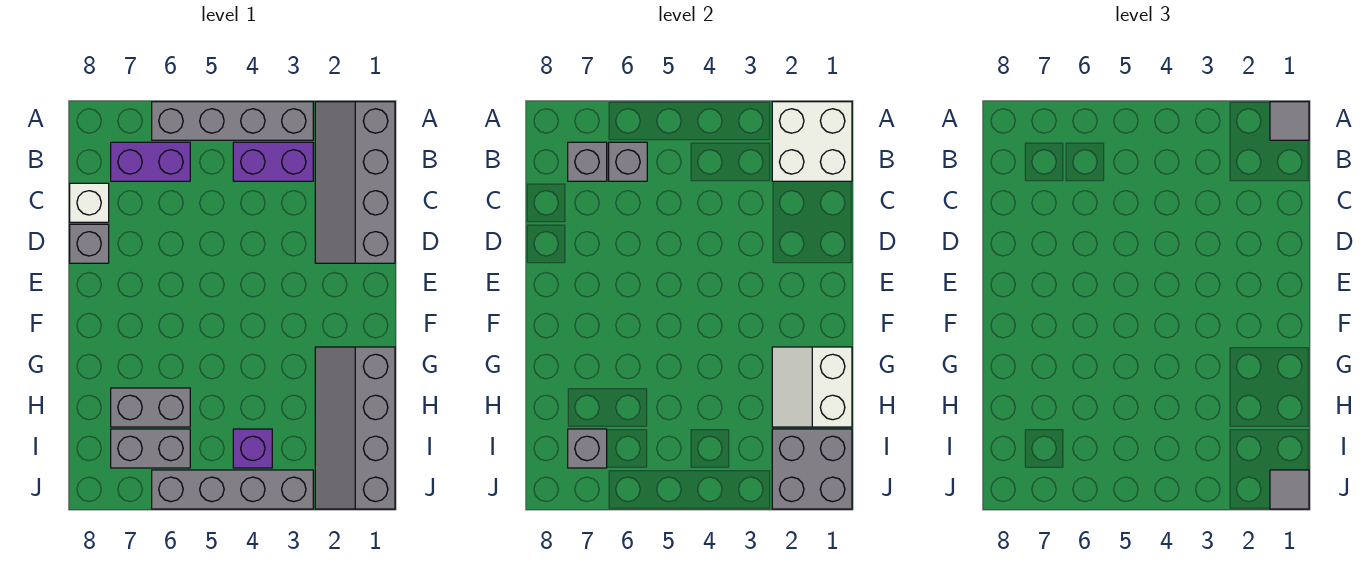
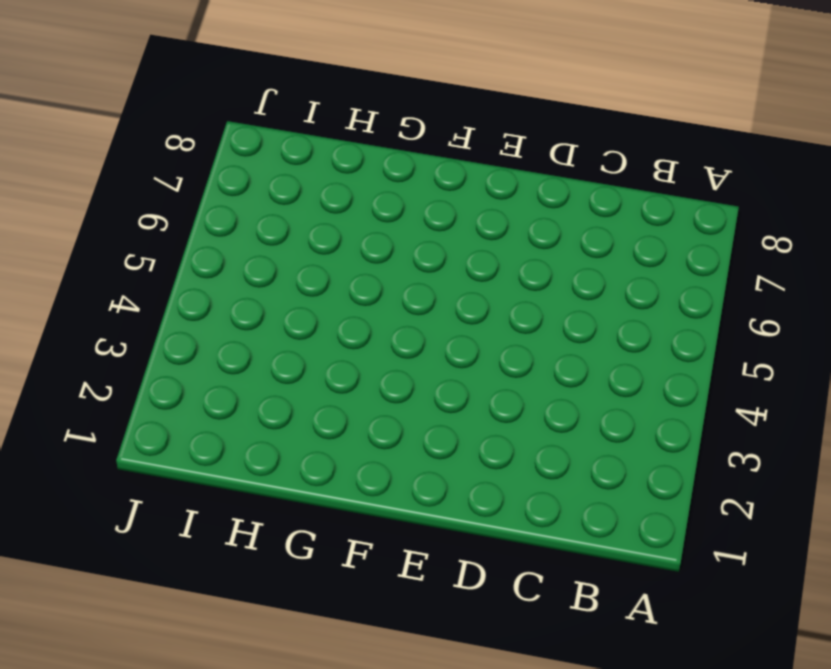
none -> grey slope A1:D2 level 1 top 1
none -> grey brick A3:A6 level 1
none -> purple brick B3:B4 level 1

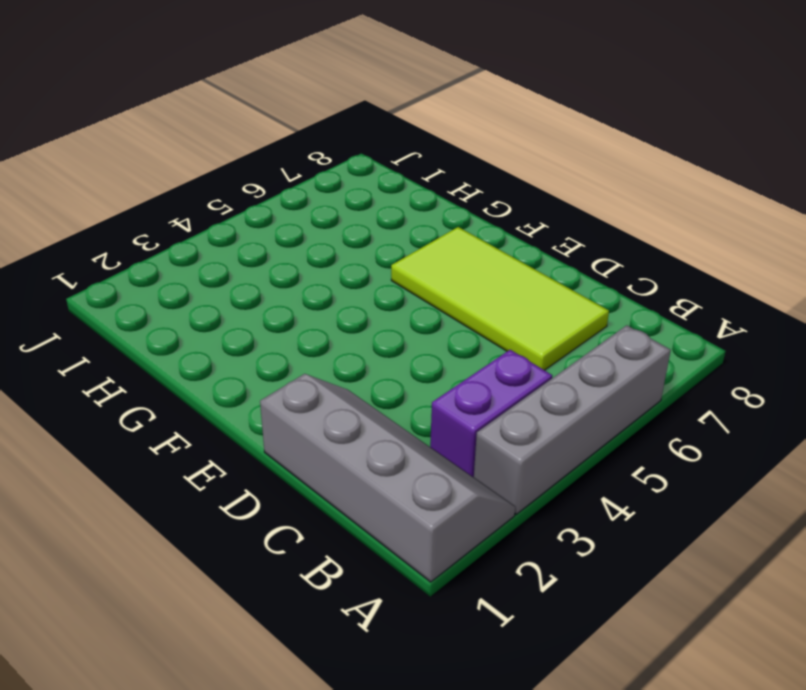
lime tile C6:F7 level 1 -> none
none -> purple brick B6:B7 level 1
none -> white brick C8 level 1
none -> grey brick D8 level 1

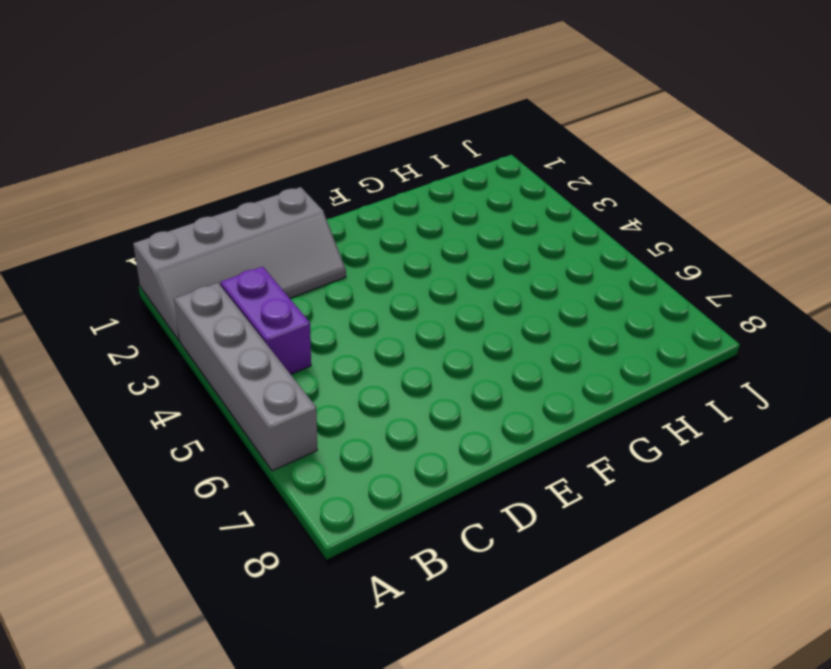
none -> purple brick B6:B7 level 1
none -> white brick C8 level 1
none -> grey brick D8 level 1

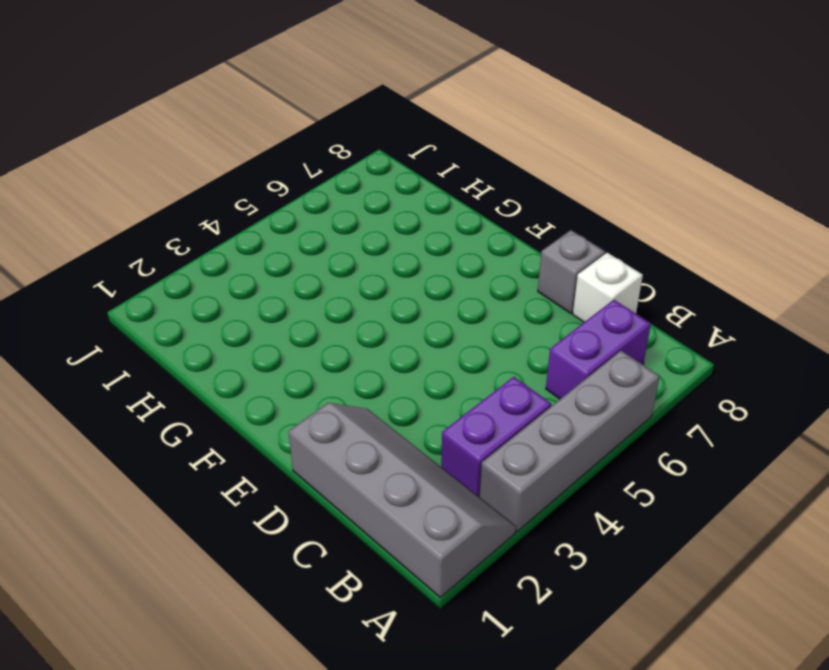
none -> grey slope G1:J2 level 1 top 1
none -> grey brick H6:H7 level 1
none -> purple brick I4 level 1

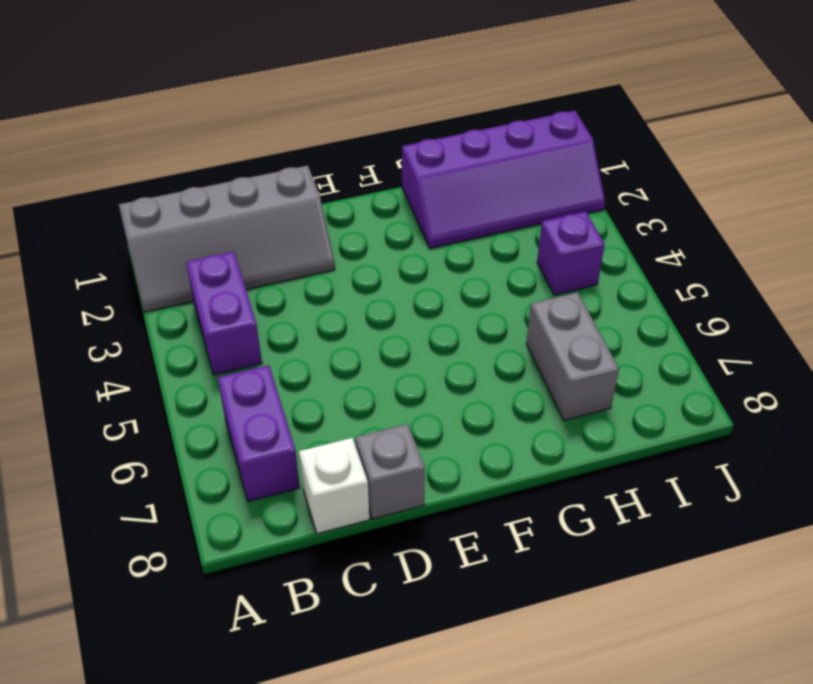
purple slope G1:J2 level 1 top 1 -> grey slope G1:J2 level 1 top 1
none -> grey brick A3:A6 level 1
none -> grey brick I6:I7 level 1
none -> grey brick J3:J6 level 1

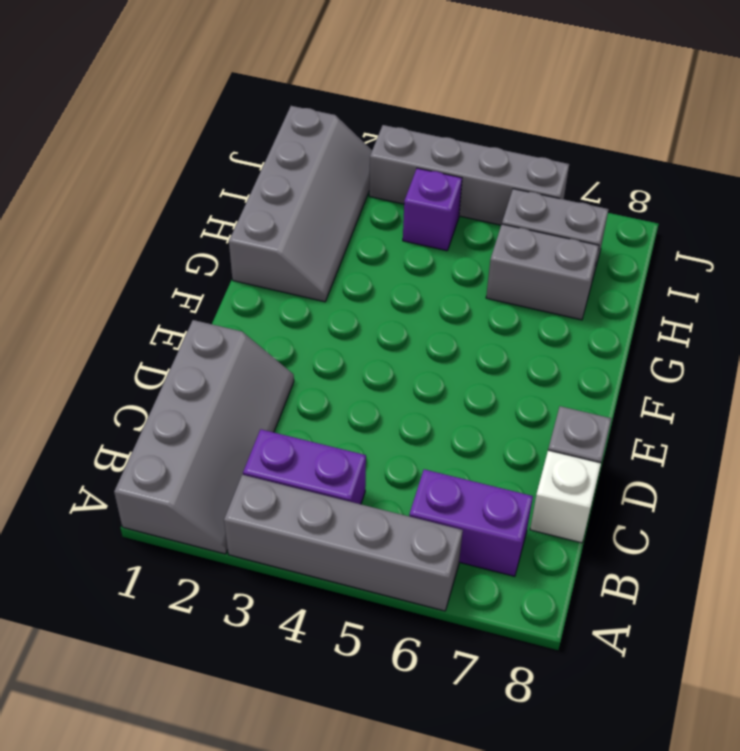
none -> white brick A1:B2 level 2
none -> grey brick B6 level 2
none -> grey brick B7 level 2

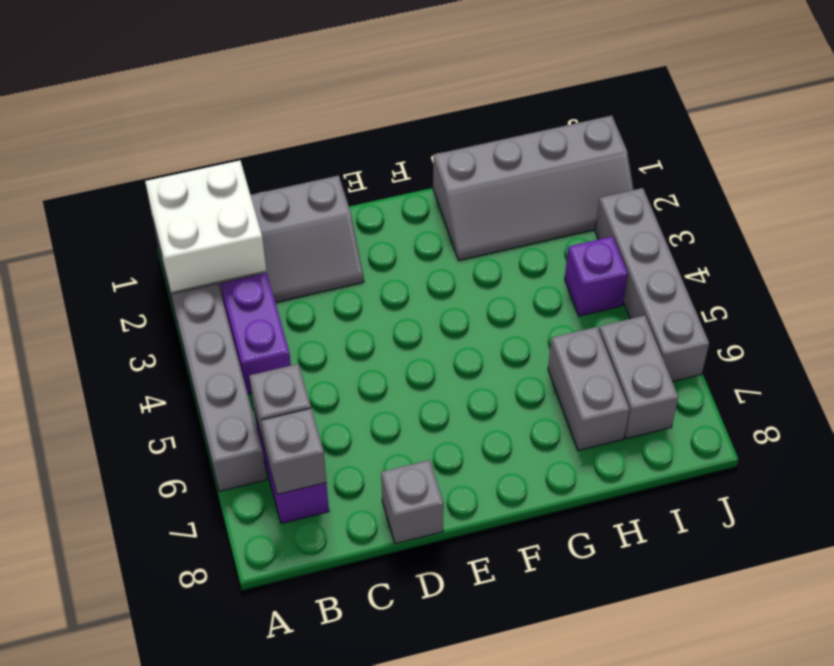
none -> white brick C8 level 1
none -> white slope G1:H2 level 2 top 1
none -> grey brick I1:J2 level 2

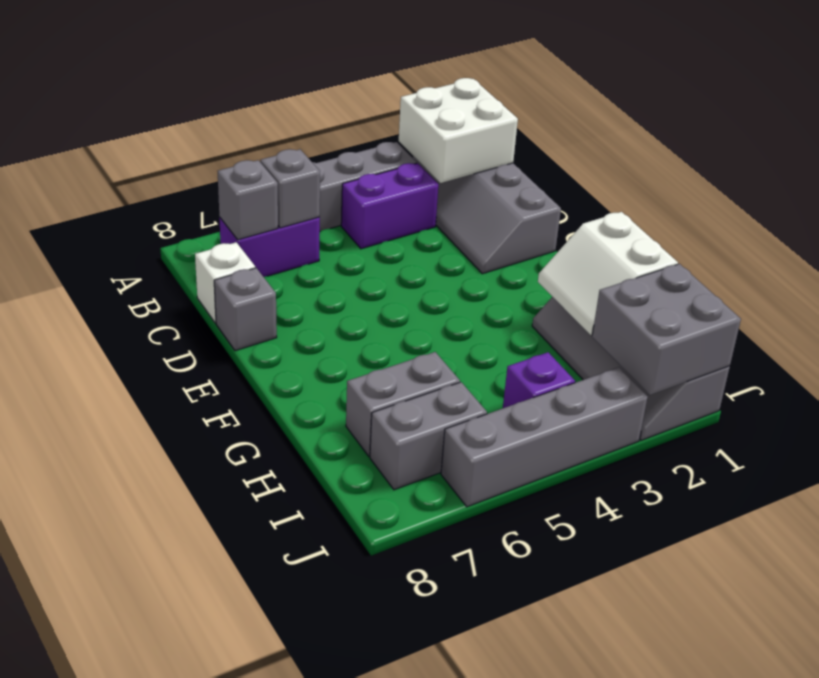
none -> grey brick I7 level 2
none -> grey tile A1 level 3
none -> grey tile J1 level 3

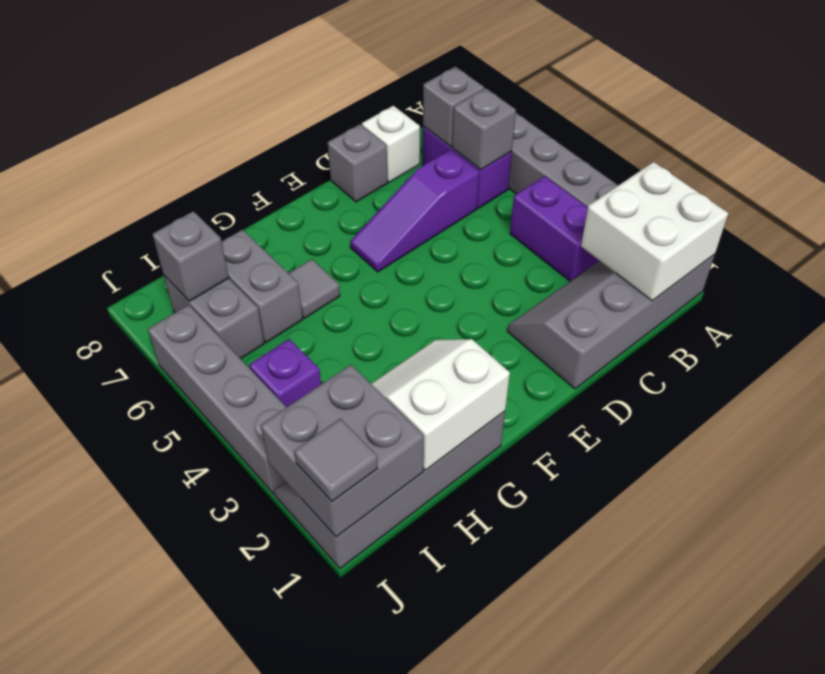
purple slope C6:E6 level 1 top C -> none
grey tile G6 level 1 -> grey tile A1 level 3

